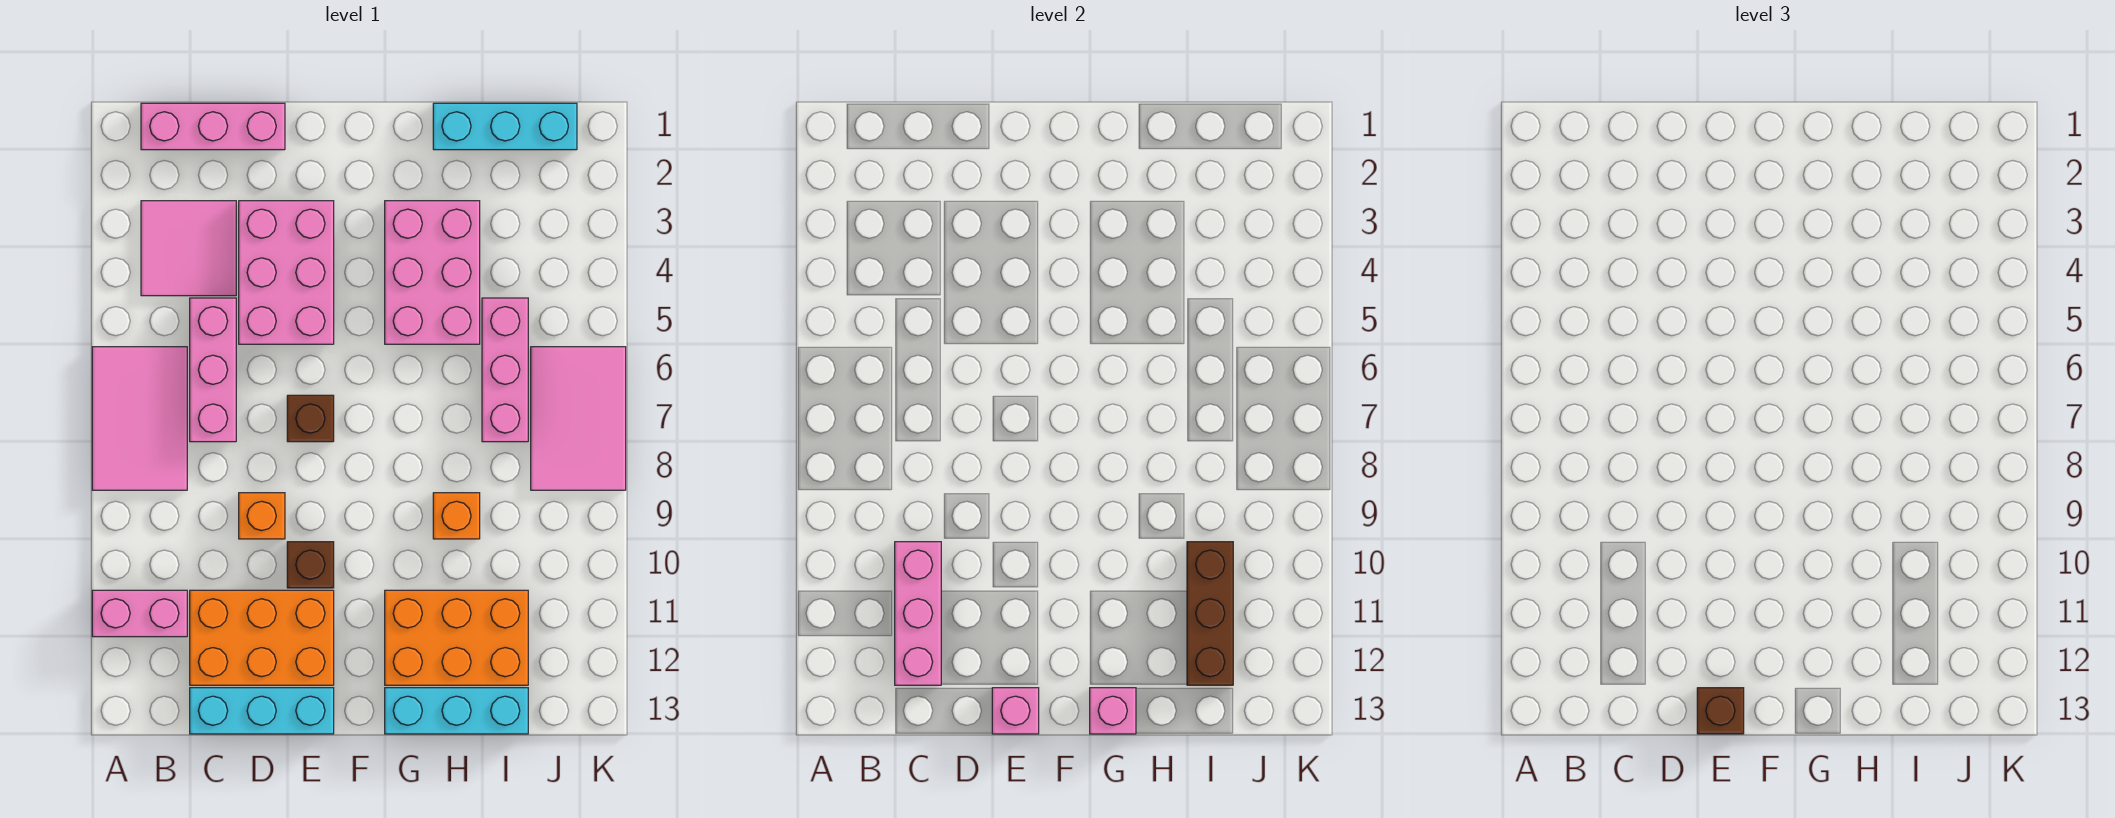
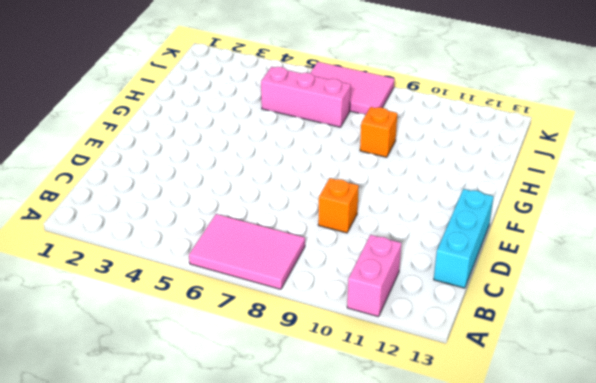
none -> pink brick B1:D1 level 1
none -> pink tile B3:C4 level 1
none -> pink brick C5:C7 level 1

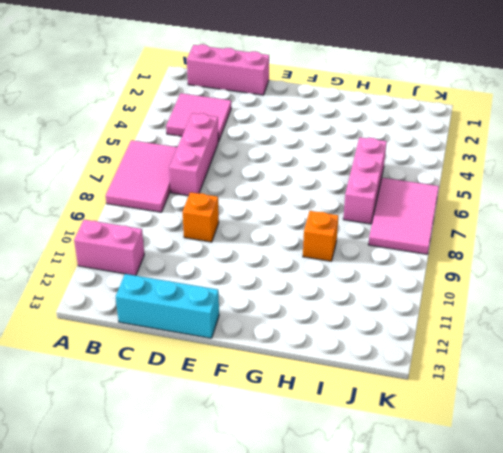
none -> orange brick C11:E12 level 1
none -> pink brick D3:E5 level 1
none -> brown brick E7 level 1

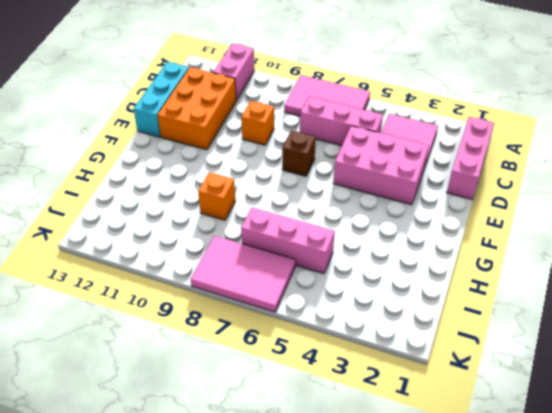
none -> brown brick E10 level 1
none -> pink brick G3:H5 level 1
none -> orange brick G11:I12 level 1

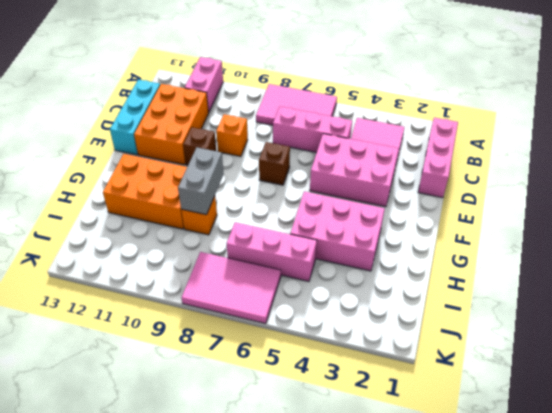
grey brick G9:H9 level 2 -> none
orange brick G10:H12 level 1 -> orange brick G11:I12 level 1
none -> cyan brick G13:I13 level 1
none -> cyan brick H1:J1 level 1
none -> pink brick C10:C12 level 2

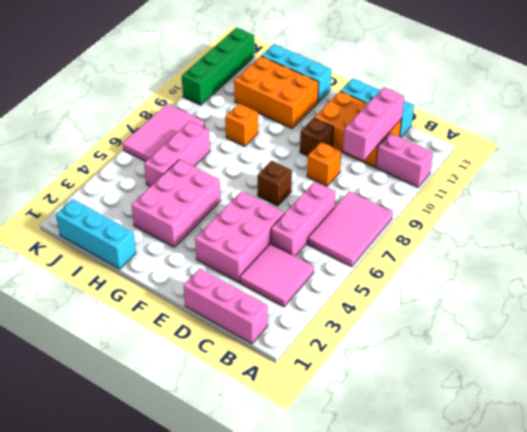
green brick K10:K13 level 1 -> none
none -> pink brick E13 level 2
none -> pink brick G13 level 2
none -> brown brick I10:I12 level 2

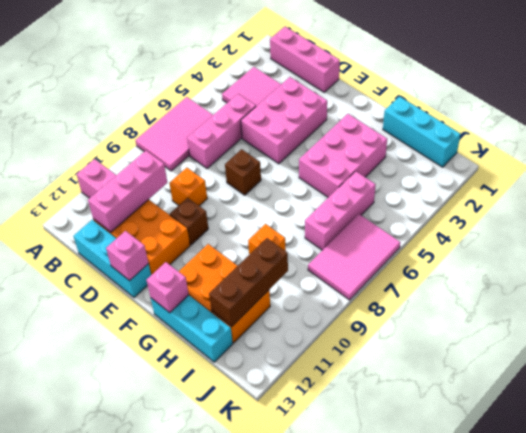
none -> brown brick E13 level 3

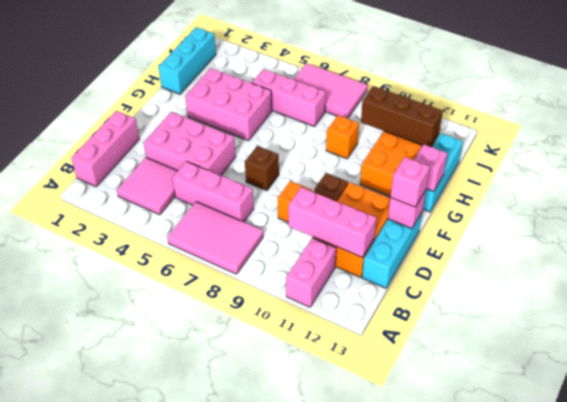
pink brick E13 level 3 -> brown brick E13 level 3

